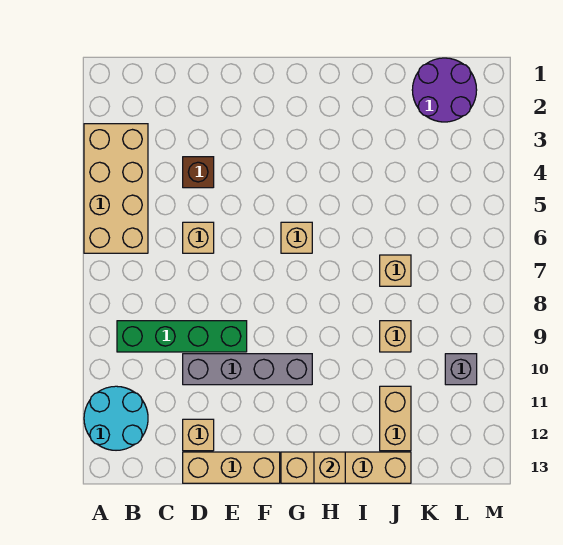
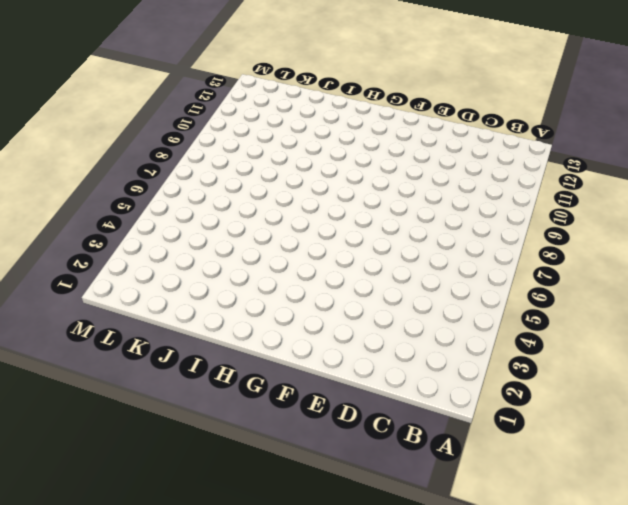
none -> tan brick A3:B6 level 1
none -> cyan round brick A11:B12 level 1
none -> green brick B9:E9 level 1

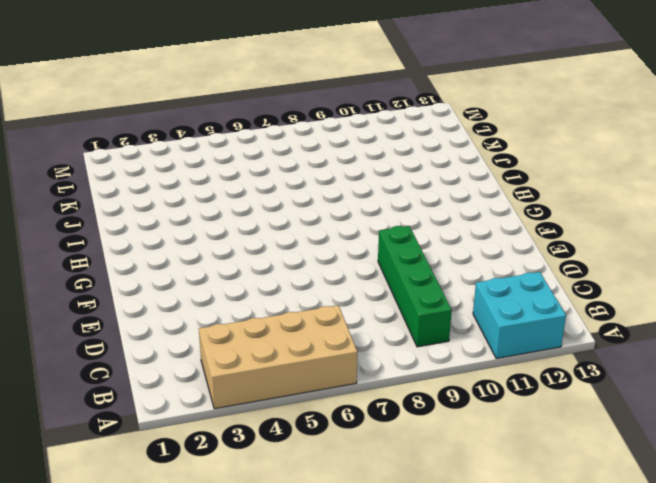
cyan brick A11:B12 level 1 -> cyan round brick A11:B12 level 1
none -> brown brick D4 level 1
none -> tan brick D6 level 1
none -> grey brick D10:G10 level 1

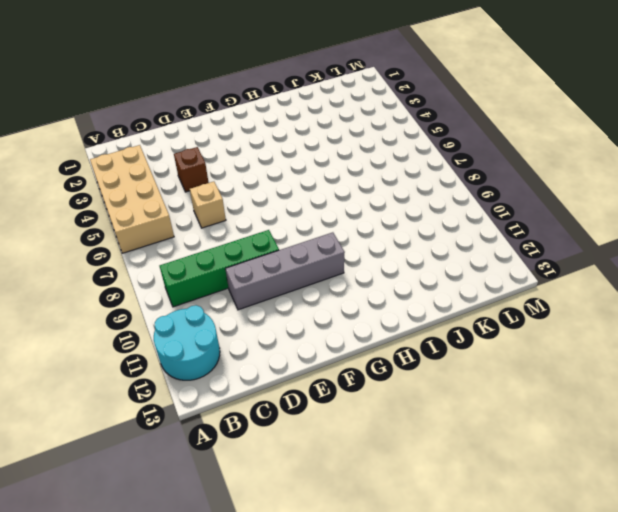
none -> tan brick D12 level 1
none -> tan brick D13:F13 level 1
none -> tan brick G6 level 1

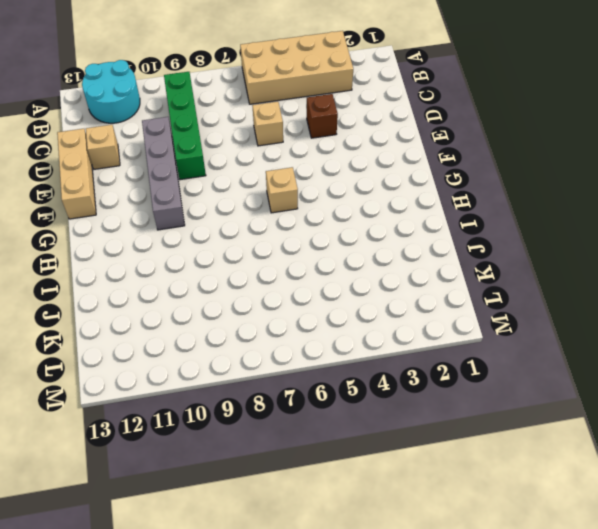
none -> tan brick G13:J13 level 1
none -> tan brick J7 level 1
none -> tan brick J9 level 1

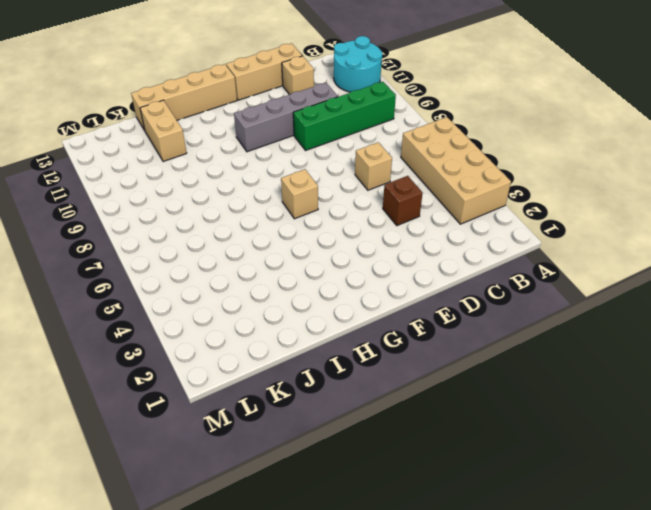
none -> tan brick J7 level 1
none -> tan brick J9 level 1
none -> purple round brick K1:L2 level 1

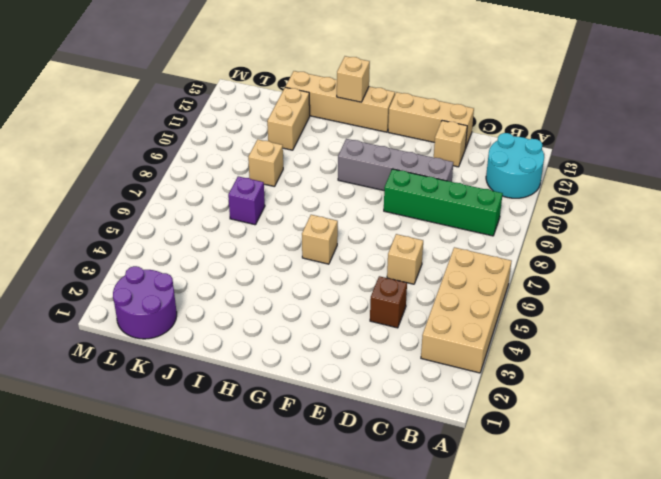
purple brick J7 level 1 -> tan brick J7 level 1
none -> grey brick L10 level 1

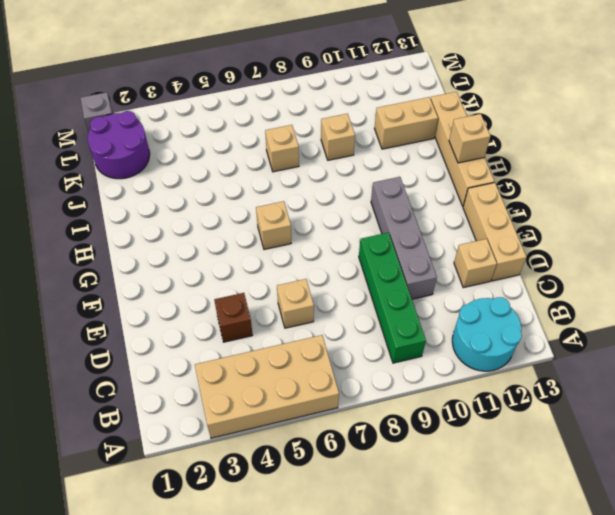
grey brick M1 level 1 -> grey brick L10 level 1

